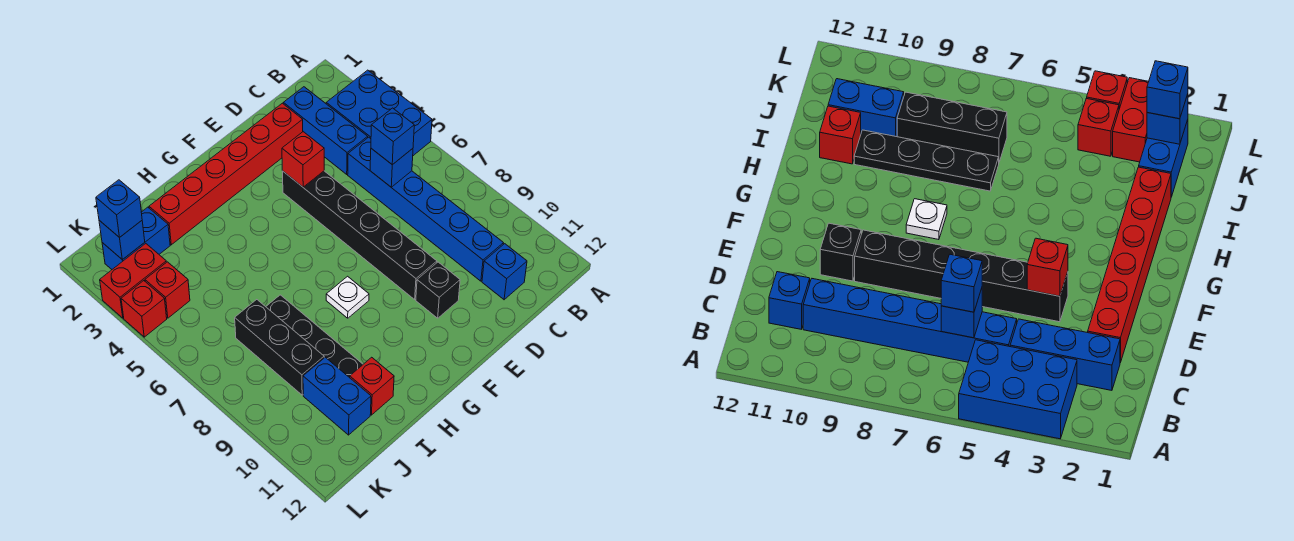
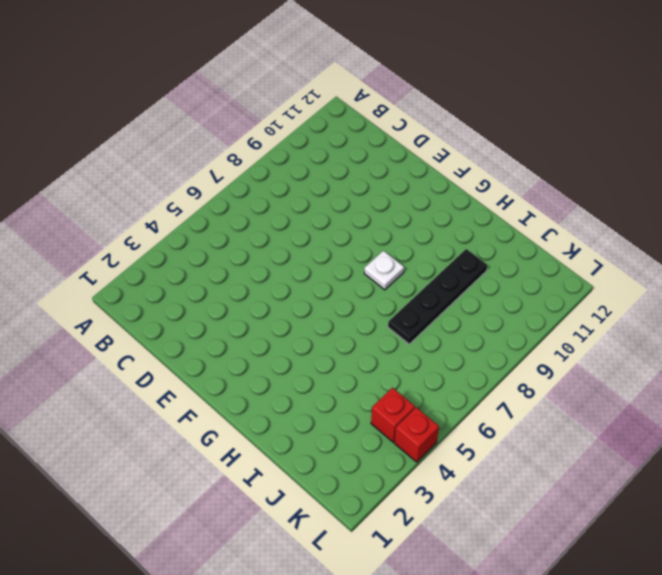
none -> blue brick A3:B5 level 1
none -> blue brick C2:C4 level 1
none -> blue brick C5:C10 level 1

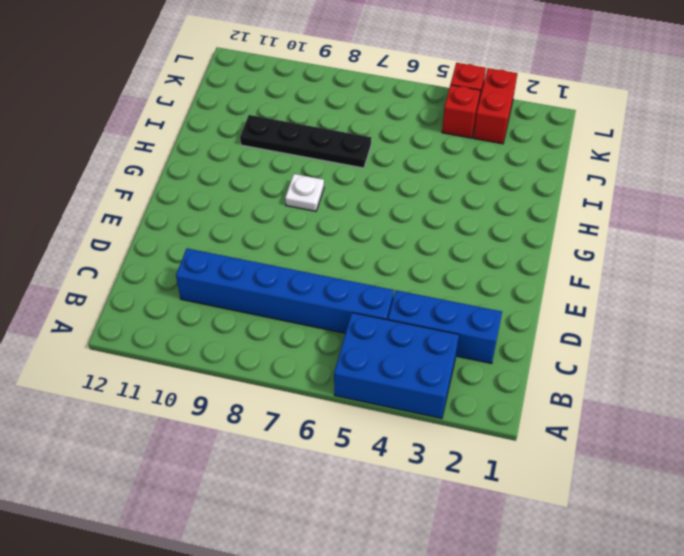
none -> blue brick C11 level 1
none -> red brick D2:I2 level 1
none -> black brick E4:E9 level 1

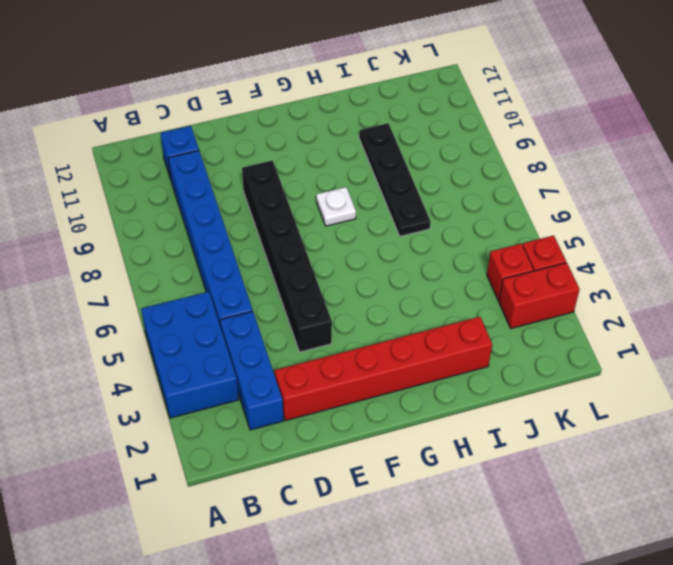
none -> black brick E10 level 1
none -> red brick I11 level 1
none -> blue brick J2:K2 level 1

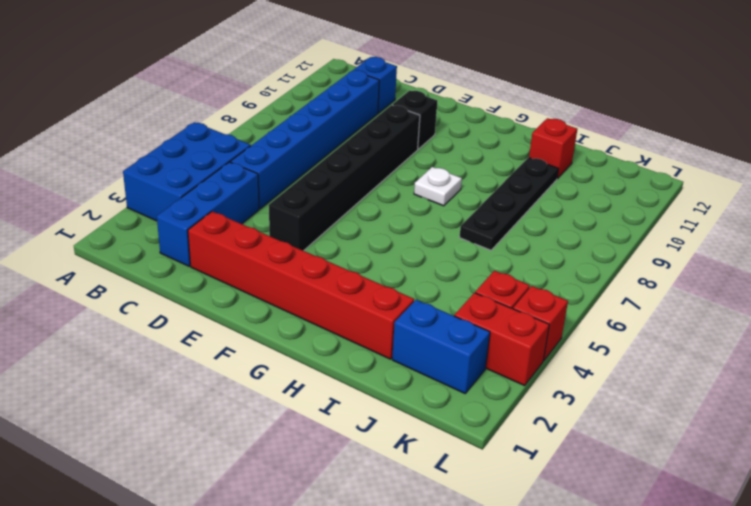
none -> black brick J7:J9 level 1
none -> blue brick J10:J11 level 1
none -> blue brick C6 level 2

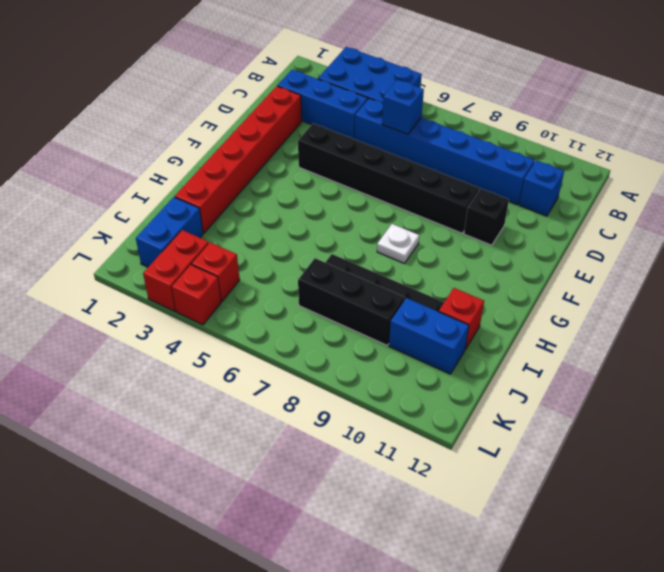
none -> red brick E4 level 2
none -> blue brick K2 level 2
none -> blue brick C6 level 3

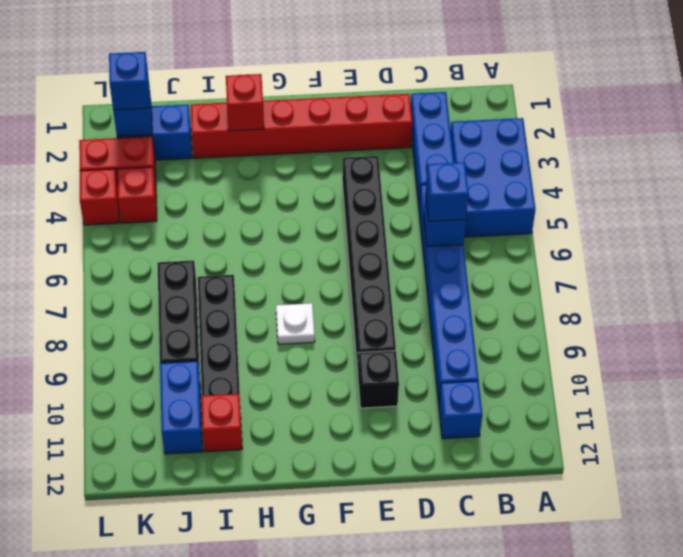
red brick H2 level 2 -> red brick E4 level 2

